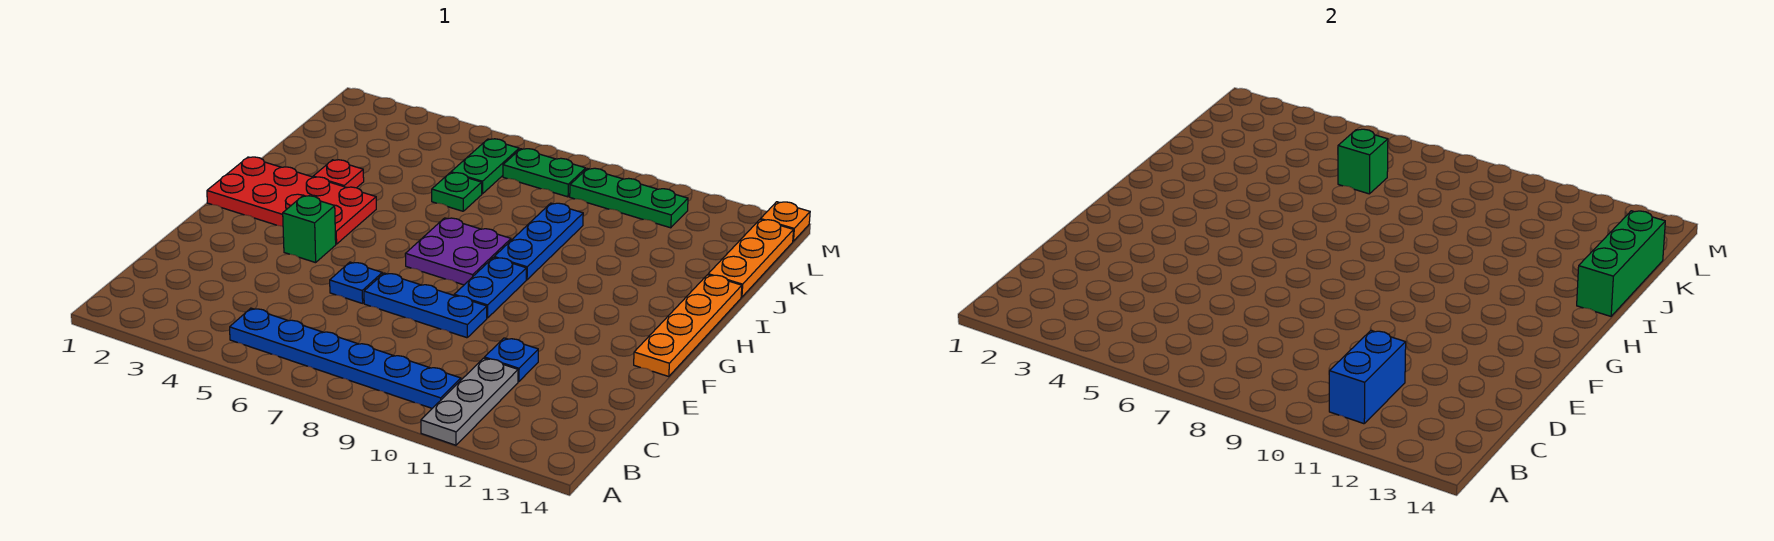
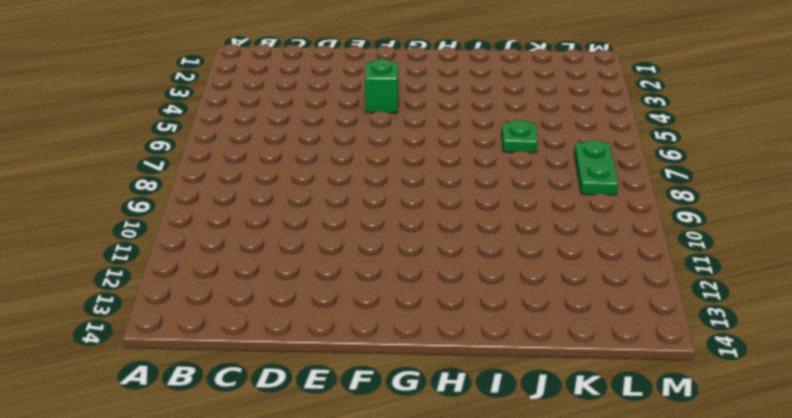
none -> grey plate A11:C11 level 1
none -> blue plate B5:B10 level 1
none -> blue plate D11 level 1

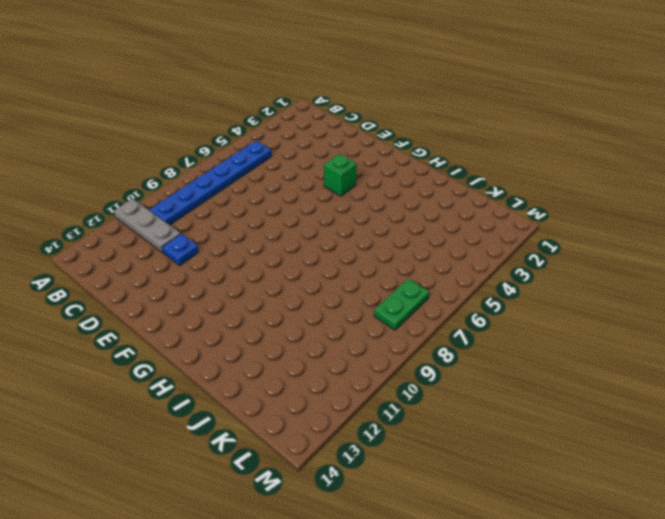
none -> blue plate E6 level 1
none -> blue plate E7:E9 level 1
none -> blue plate F9:G9 level 1

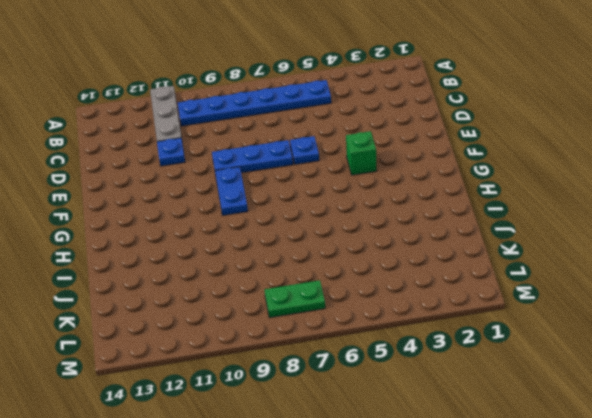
none -> orange plate F14:I14 level 1
none -> red plate G1:H4 level 1
none -> purple plate G7:H8 level 1

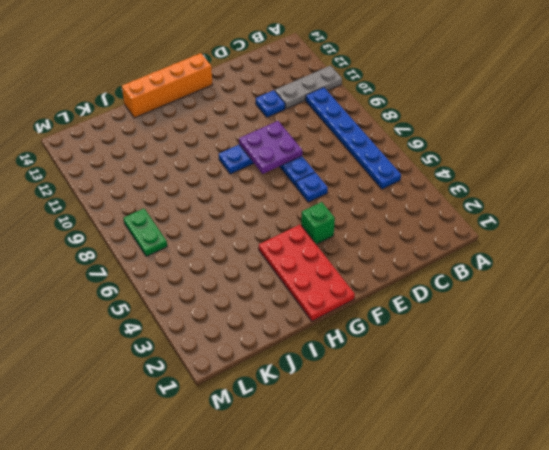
purple plate E8:F9 level 2 -> purple plate G7:H8 level 1
orange brick F14:I14 level 1 -> orange plate F14:I14 level 1
none -> blue plate H9:J9 level 1
none -> red plate I3 level 1
none -> green plate J6 level 1

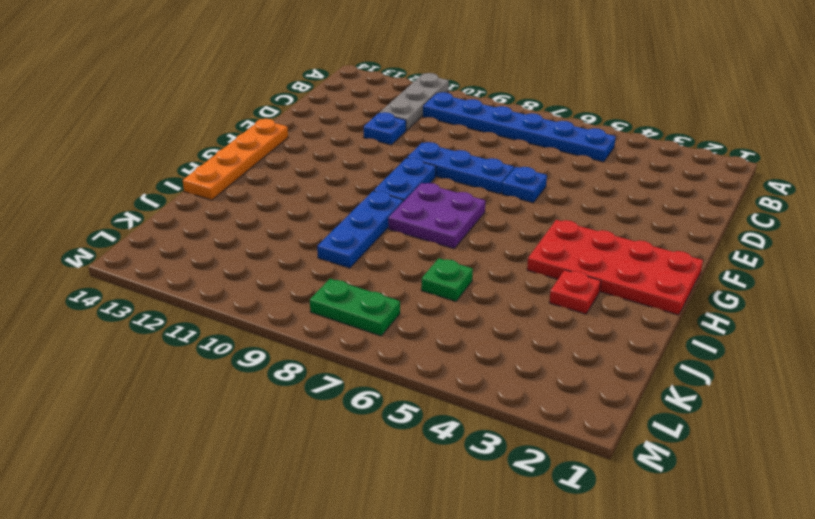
none -> green brick F4 level 1
none -> orange plate J14:L14 level 1
none -> green plate K6:L6 level 1

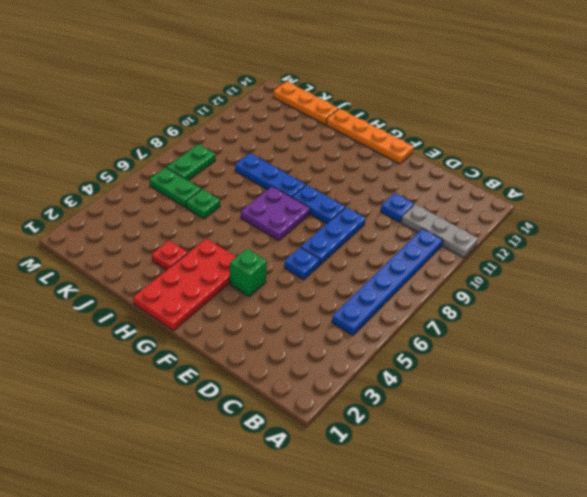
none -> green plate L9:L11 level 1
none -> orange plate M14 level 1
none -> blue brick B11:C11 level 2

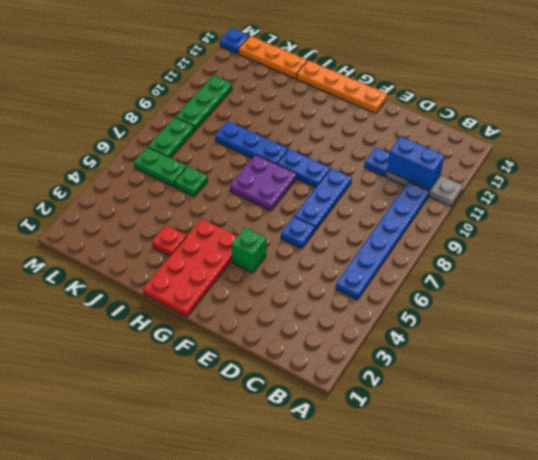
blue plate M14 level 1 -> orange plate M14 level 1
none -> green brick I14:K14 level 2
none -> green brick K6 level 2

